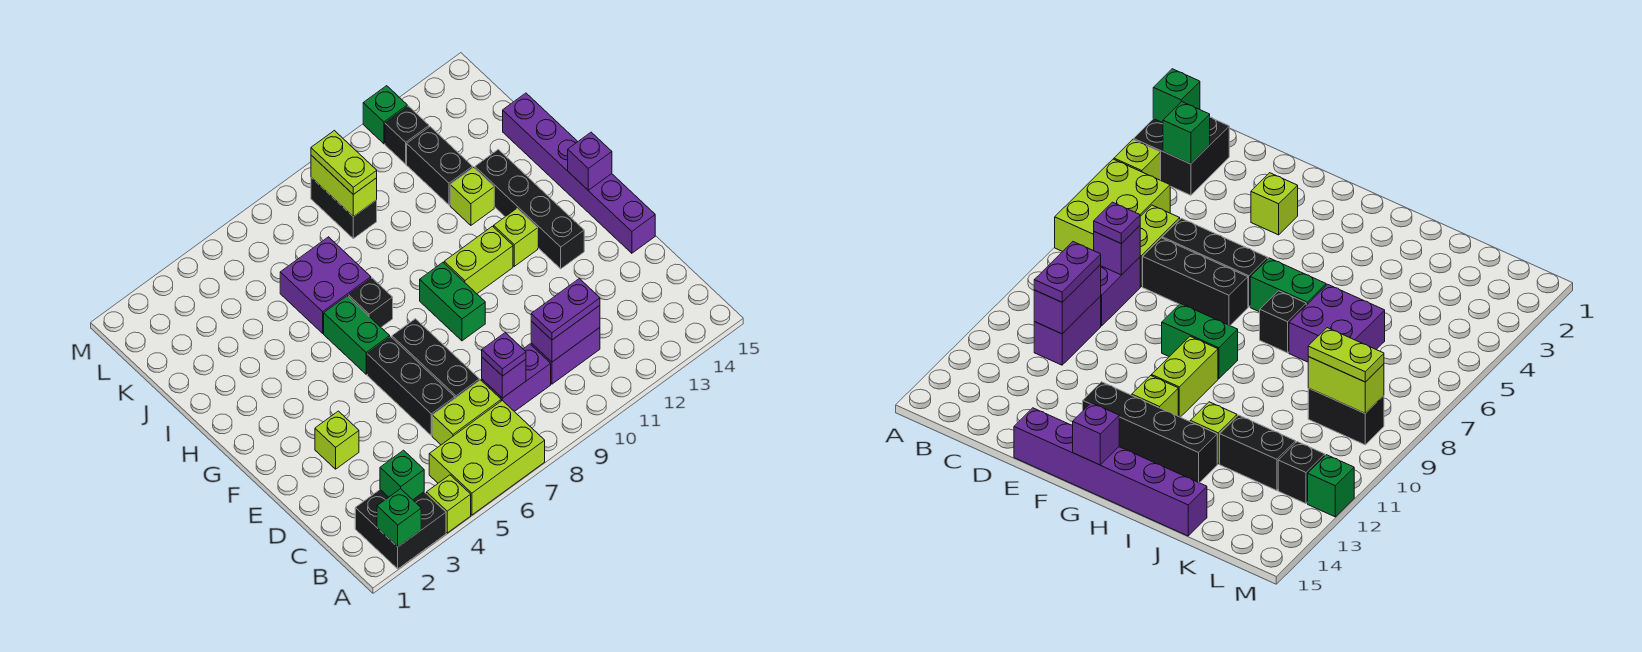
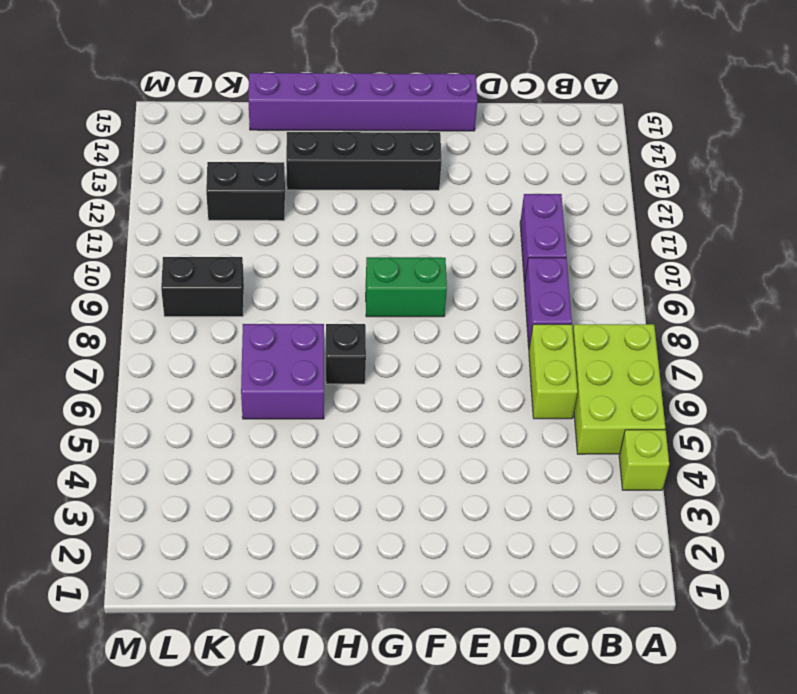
none -> black brick A2:B3 level 1
none -> black brick D6:F6 level 1
none -> black brick D7:F7 level 1
none -> lime brick E3 level 1

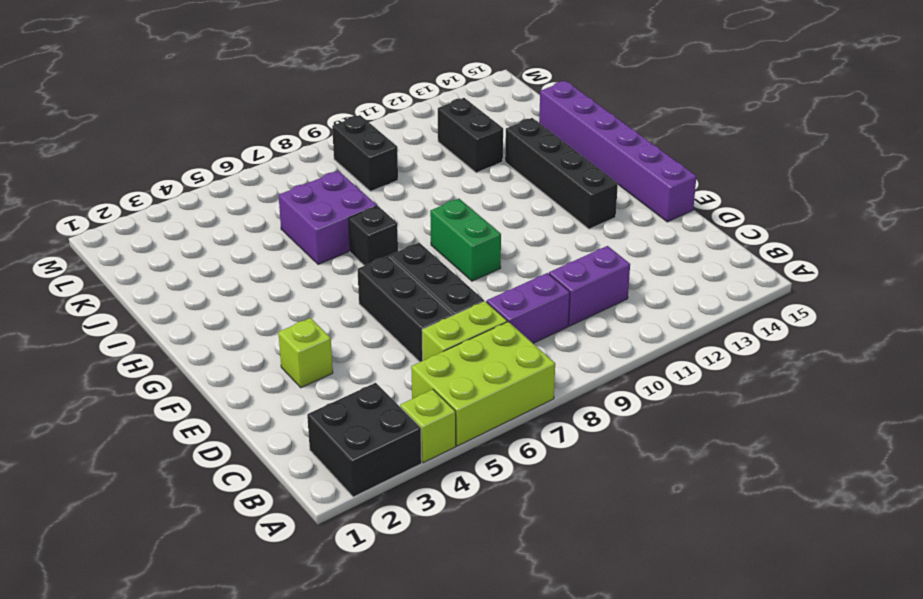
none -> green brick G6:H6 level 1
none -> lime brick G10:G11 level 1
none -> lime brick G12 level 1
none -> lime brick I12 level 1

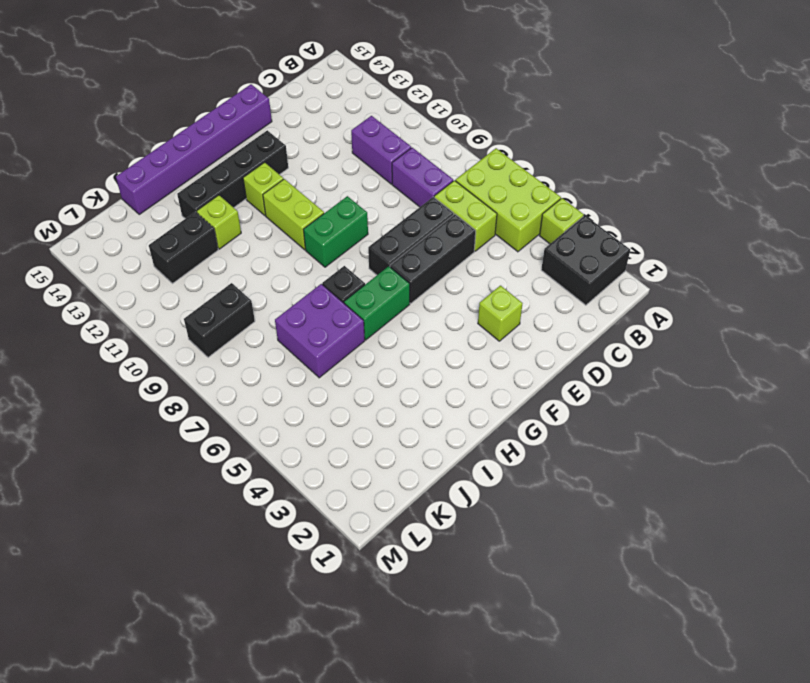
none -> black brick L12 level 1
none -> green brick M12 level 1
none -> green brick A2 level 2
none -> green brick B3 level 2

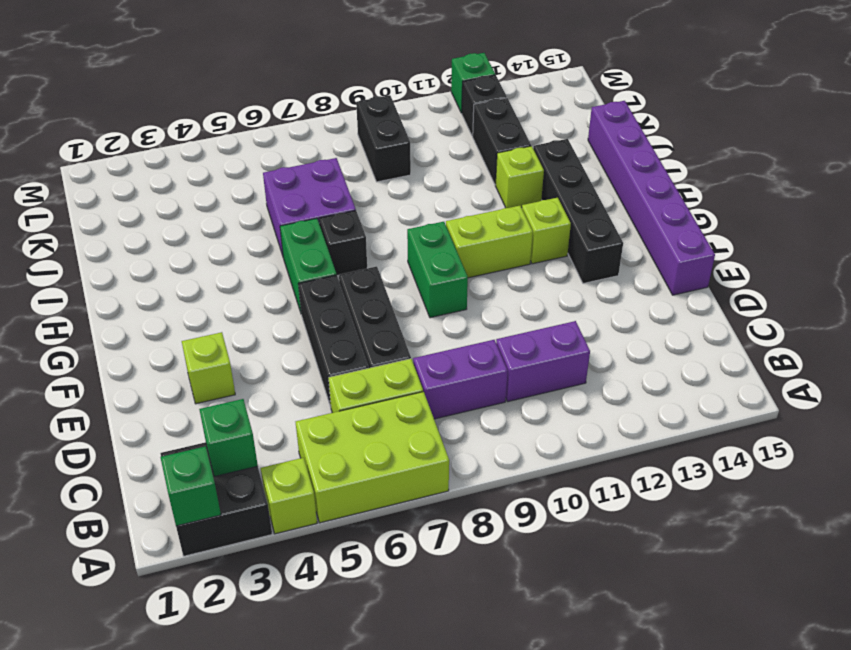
none -> purple brick C8 level 2
none -> purple brick C10:C11 level 2
none -> purple brick G15 level 2
none -> lime brick K9:L9 level 2

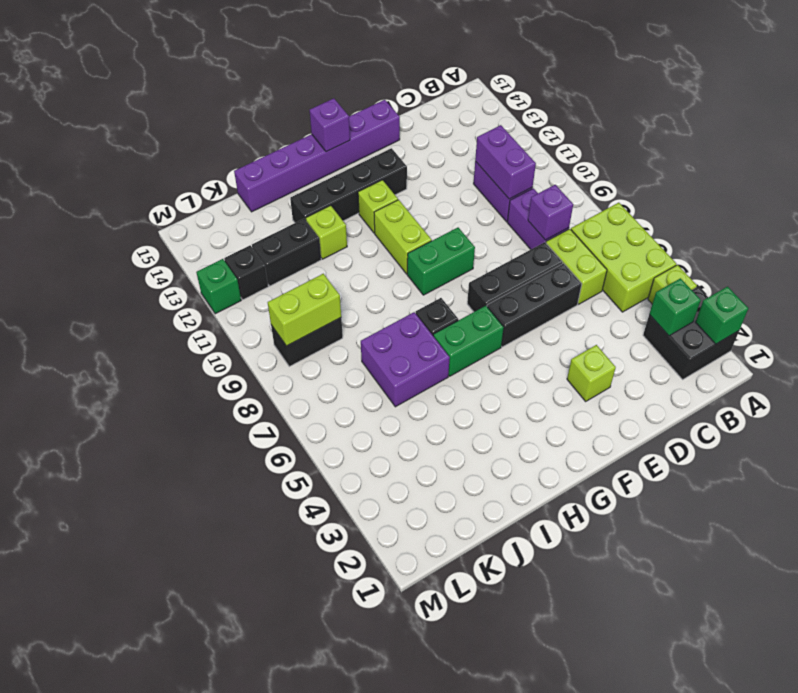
none -> purple plate C8 level 3
none -> purple plate C10:C11 level 3
none -> lime plate K9:L9 level 3

